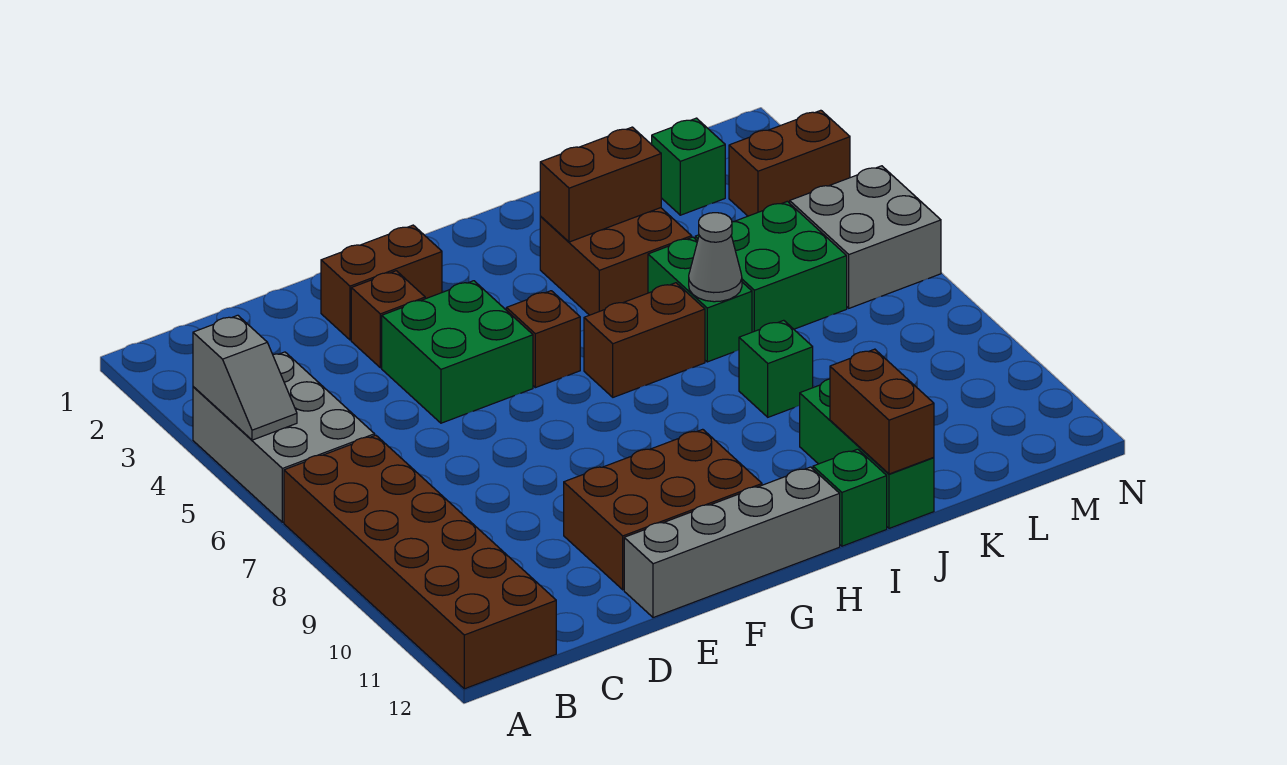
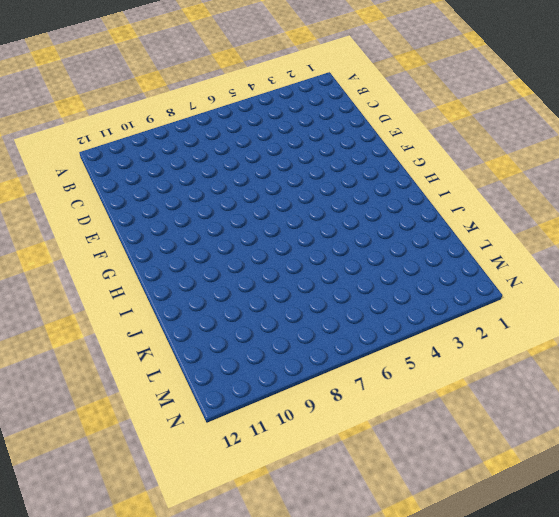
none -> grey brick A4:B6 level 1
none -> brown brick A7:B12 level 1
none -> brown brick E2:F2 level 1

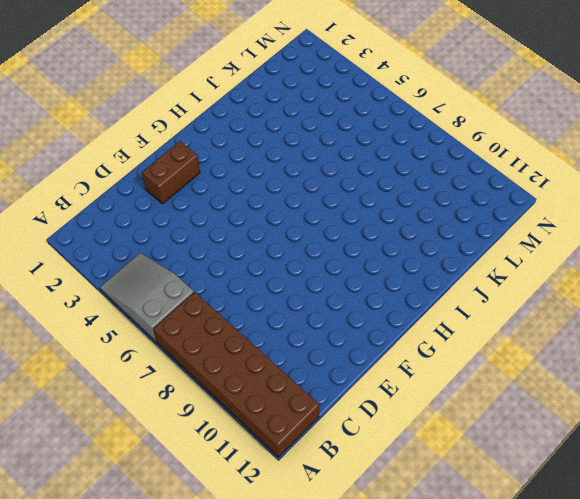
grey slope A4:B6 level 1 top 6 -> grey brick A4:B6 level 1
none -> brown brick E3 level 1
none -> green brick E4:F5 level 1
none -> brown brick E10:G11 level 1

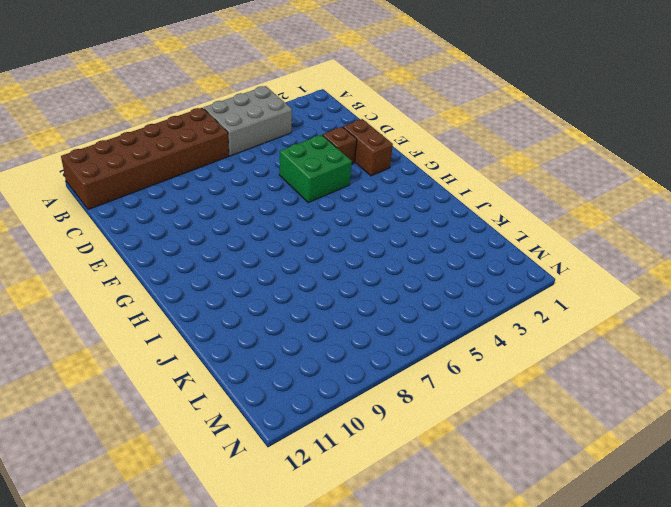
none -> brown brick E10:G11 level 1
none -> grey brick E12:H12 level 1
none -> brown brick G5 level 1

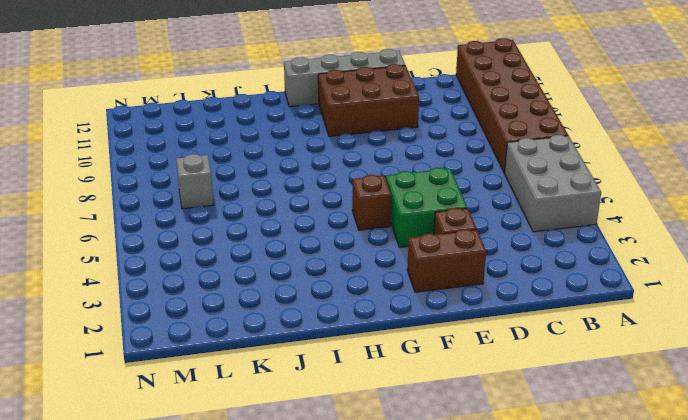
grey brick L7 level 1 -> none
none -> brown brick H6:I6 level 1
none -> brown brick I3:J4 level 1
none -> green brick I12 level 1

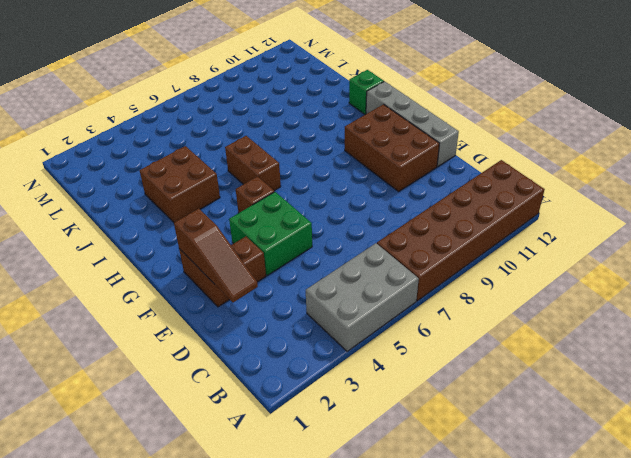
brown slope D2:F2 level 2 top F -> none
none -> green brick J5:J6 level 1
none -> green brick J8 level 1
none -> green brick J10:J12 level 1

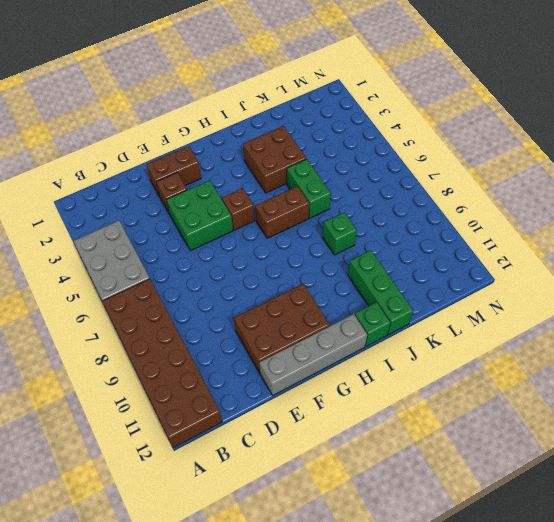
none -> green brick K5:L6 level 1
none -> green brick L2 level 1
none -> brown brick M3:N3 level 1

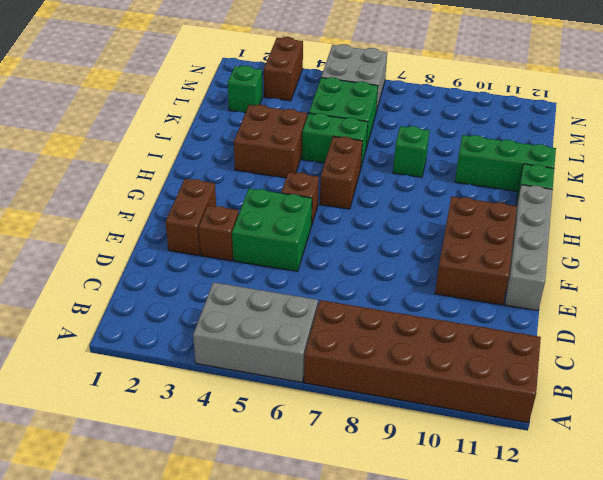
none -> grey slope A4:A5 level 2 top 4
none -> brown brick I3:J3 level 2
none -> grey cone J6 level 2

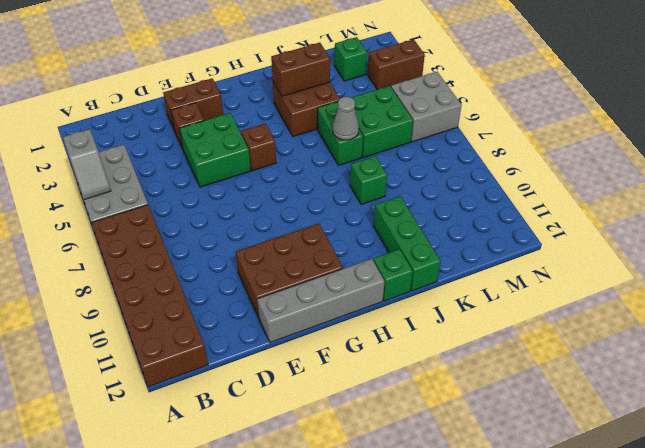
none -> brown brick H6:I6 level 1
none -> brown brick J11:J12 level 2

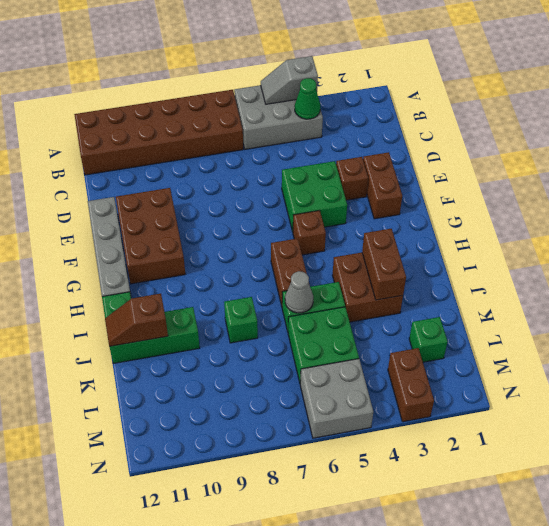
green cone B4 level 2 -> none
brown slope J11:J12 level 2 top 11 -> brown brick J11:J12 level 2

